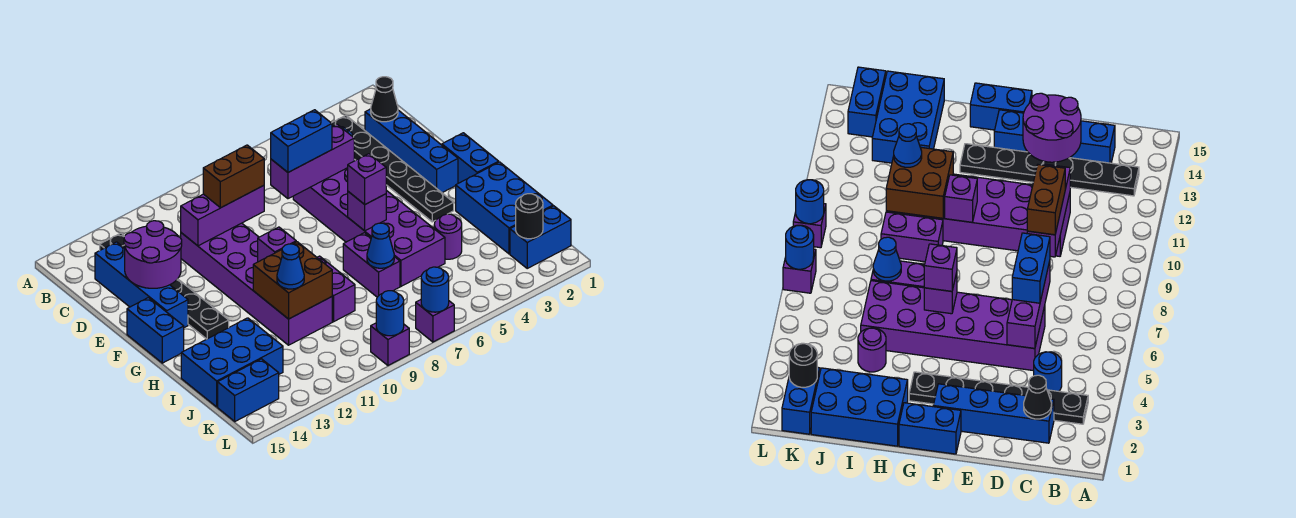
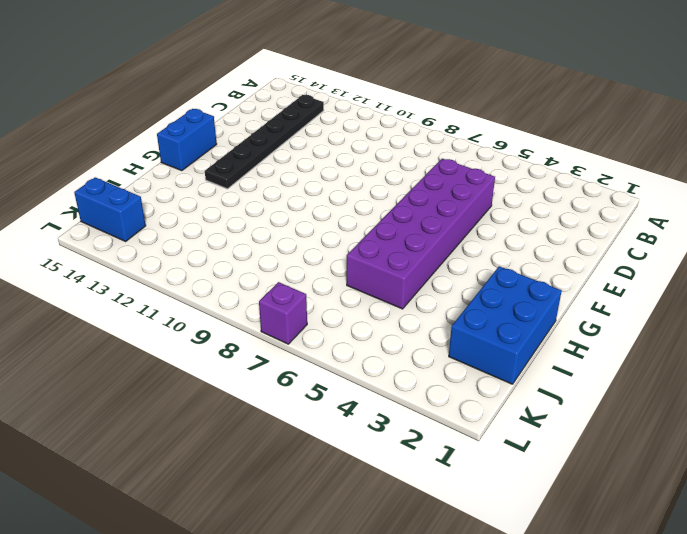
none -> black plate B3:G3 level 1
none -> blue brick C2:F2 level 1
none -> blue round brick C4 level 1
none -> blue brick C14:F14 level 1

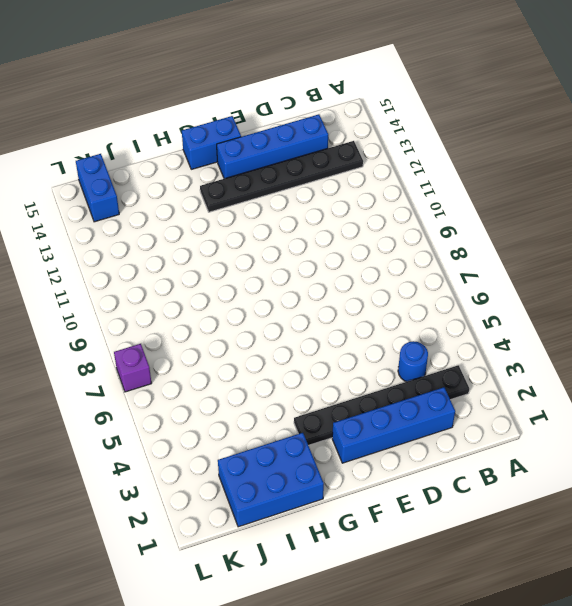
none -> purple brick D5:I6 level 1
none -> purple brick D10:I11 level 1
none -> blue brick F1:G1 level 1
none -> purple brick H7:I7 level 1

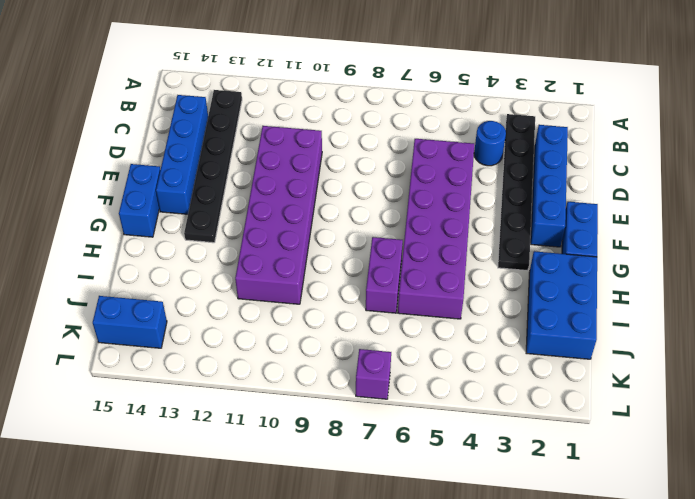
none -> purple brick H9:I9 level 1
none -> purple round brick I4 level 1
none -> blue brick I13:J15 level 1
none -> blue brick K1:K2 level 1

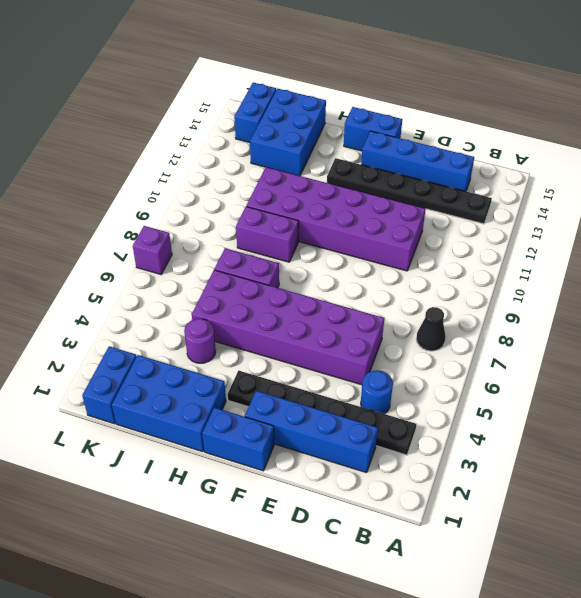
black cone B7 level 1 -> black cone C2 level 2
none -> purple brick L9 level 1
none -> purple brick D5:D7 level 2
none -> purple brick D9:D11 level 2
none -> purple round brick D13:E14 level 2

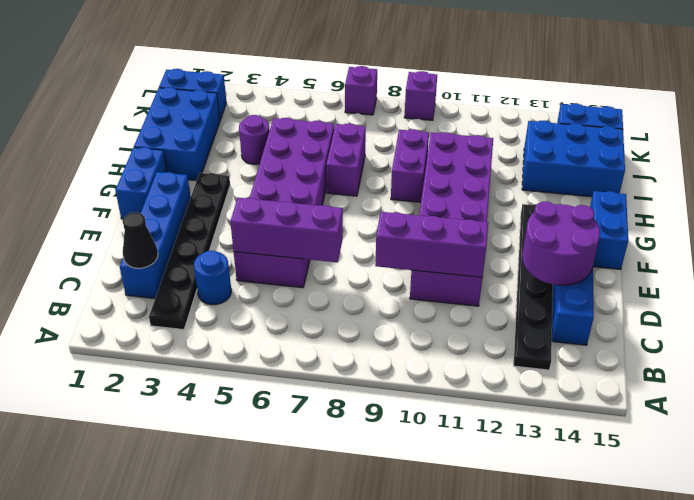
none -> purple brick G6 level 2
none -> purple brick G10 level 2
none -> brown brick H10:I11 level 2
none -> blue cone I7 level 2

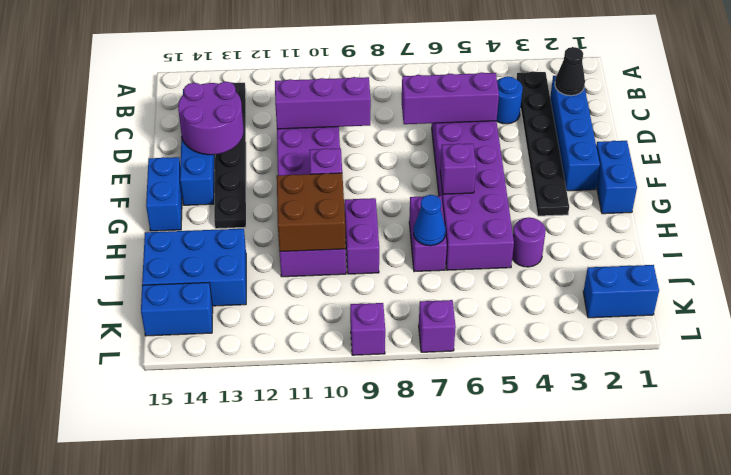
none -> blue brick H1:J2 level 1
none -> black round brick K2 level 2
none -> blue round brick L7 level 2
none -> blue round brick L9 level 2

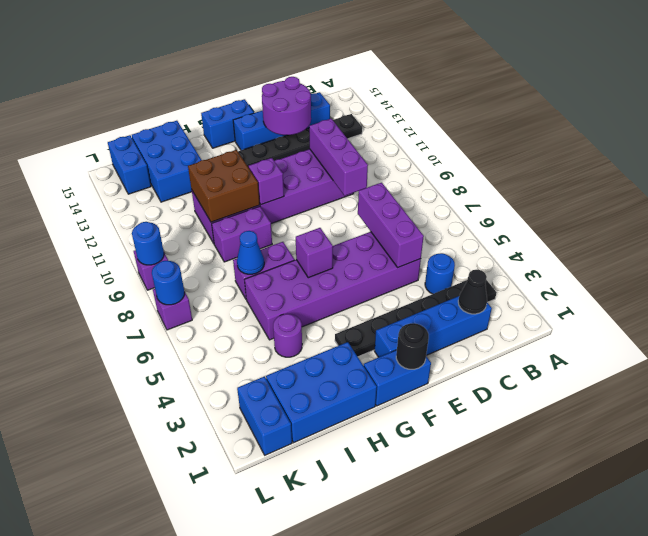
black round brick F1 level 2 -> black round brick K2 level 2
none -> blue brick D6:D7 level 3
none -> brown brick D9:D10 level 3
none -> purple brick G6 level 3
none -> blue cone I11 level 3

